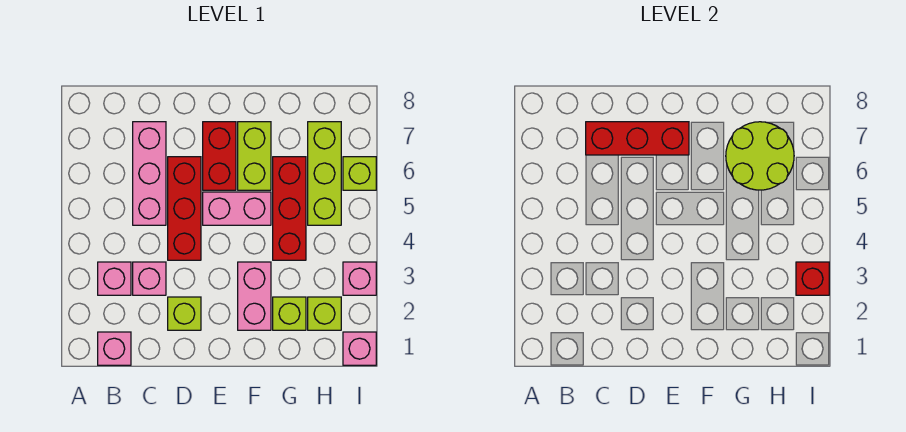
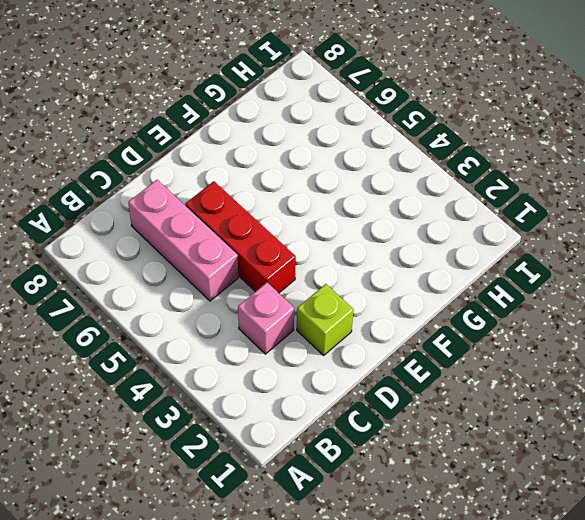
none -> pink brick B1 level 1
none -> pink brick B3 level 1
none -> pink brick E5:F5 level 1

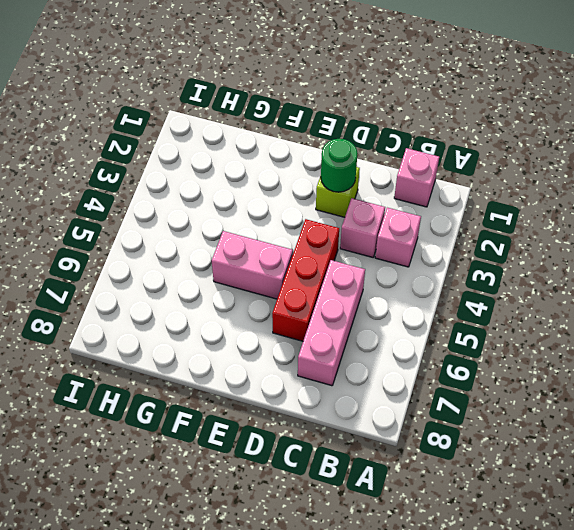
green round brick D2 level 2 -> none
none -> red brick E6:E7 level 1
none -> pink brick F2:F3 level 1
none -> lime brick F6:F7 level 1

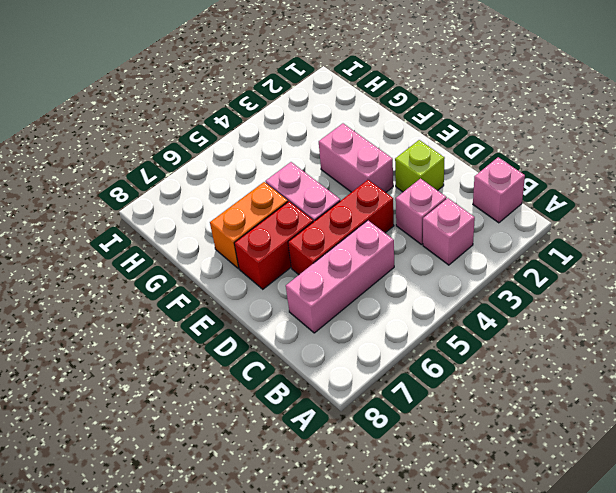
pink brick E3:F3 level 1 -> pink brick F2:F3 level 1
orange brick F6:F7 level 1 -> lime brick F6:F7 level 1
none -> lime brick G2 level 1
none -> red brick G4:G6 level 1
none -> lime brick H2 level 1

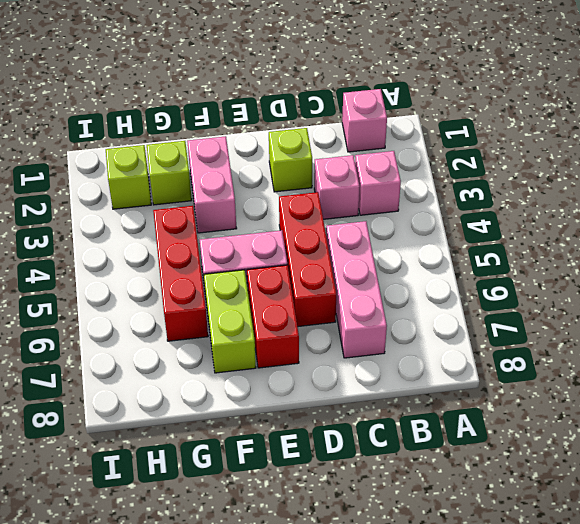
none -> lime brick H5:H7 level 1
none -> pink brick I1 level 1
none -> pink brick I3 level 1

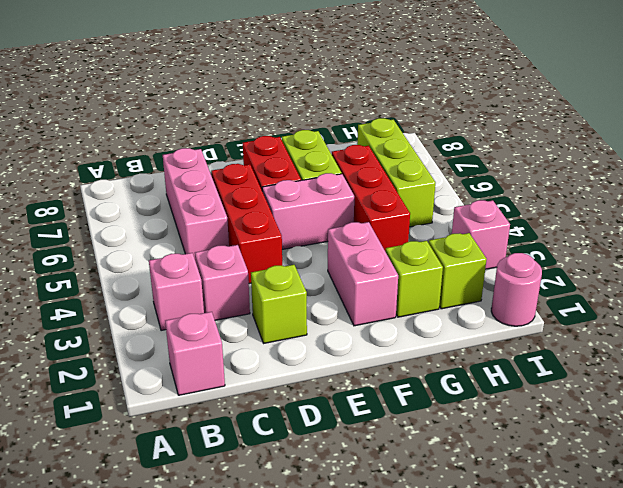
pink round brick I1 level 1 -> pink brick I1 level 1
none -> lime brick I6 level 1
none -> red brick C7:E7 level 2
none -> lime round brick G6:H7 level 2

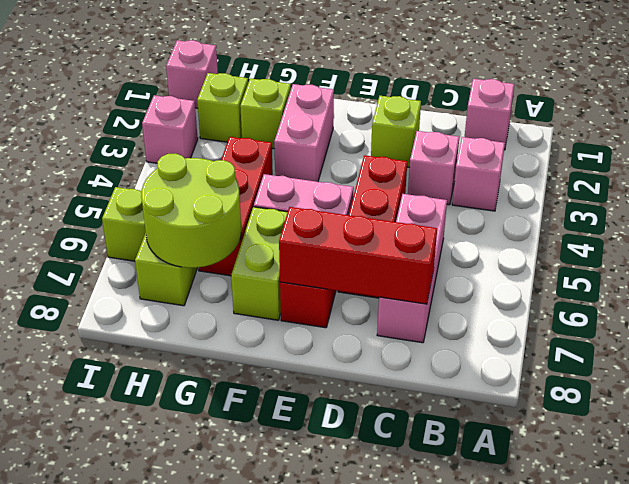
none -> red brick I3 level 2

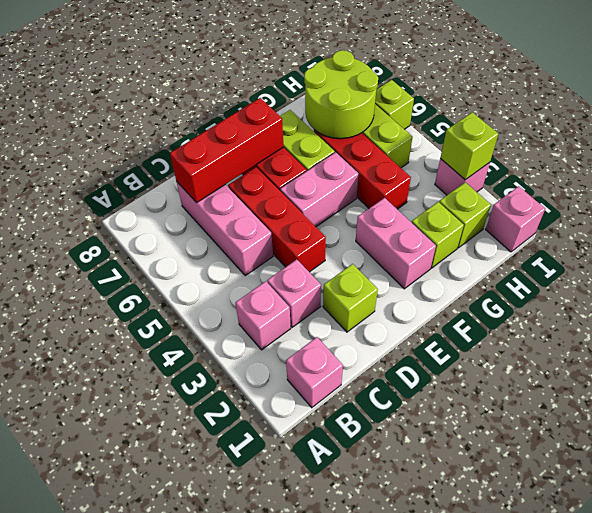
lime brick I3 level 2 -> red brick I3 level 2

